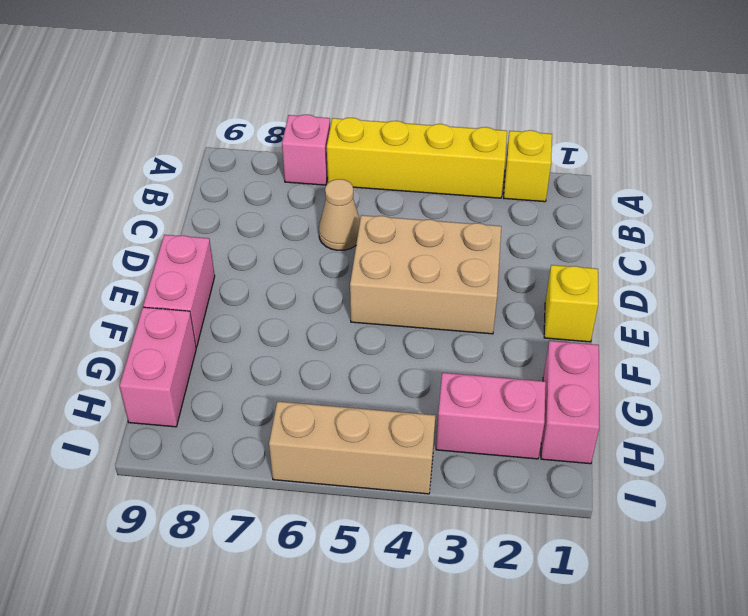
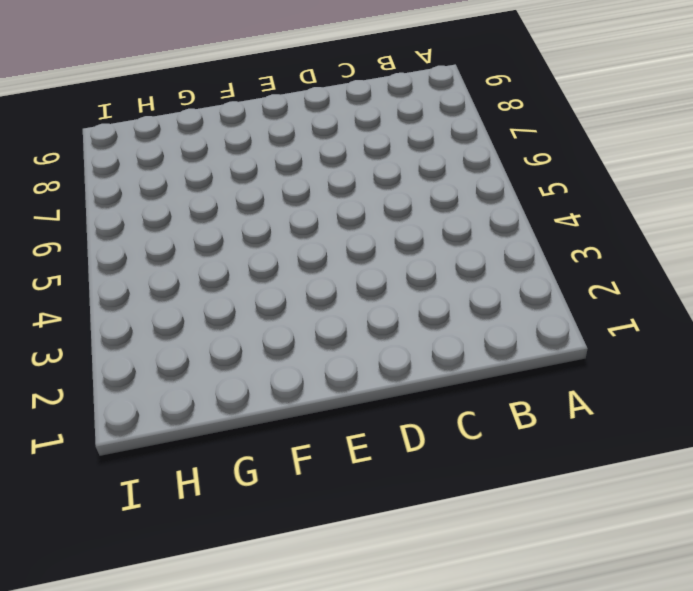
none -> yellow brick A2 level 1
none -> yellow brick A3:A6 level 1

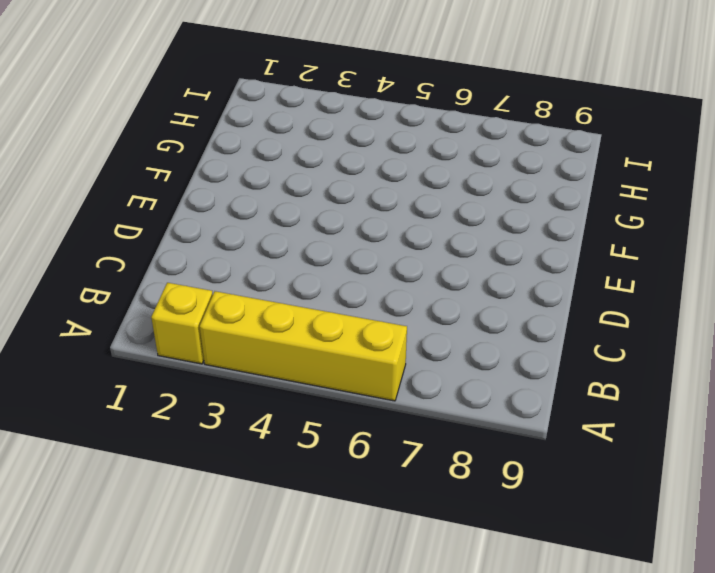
none -> pink brick A7 level 1
none -> tan cone C6 level 1

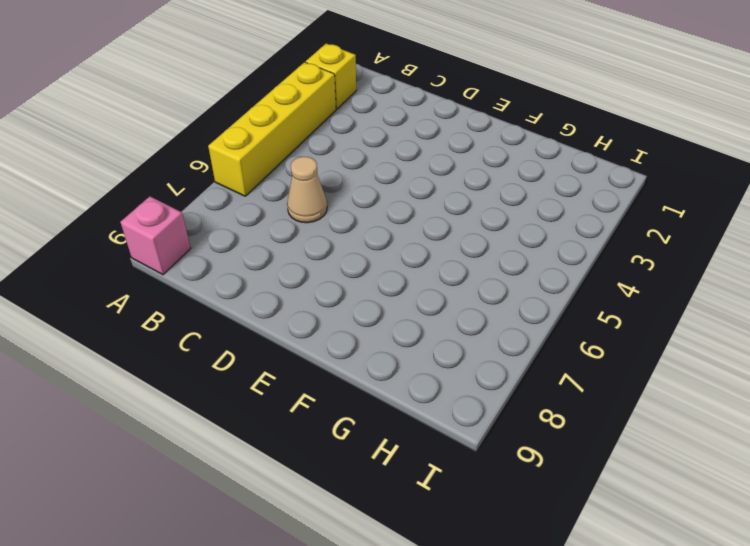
pink brick A9 level 1 -> pink brick A7 level 1
none -> tan brick D3:E5 level 1
none -> yellow brick E1 level 1

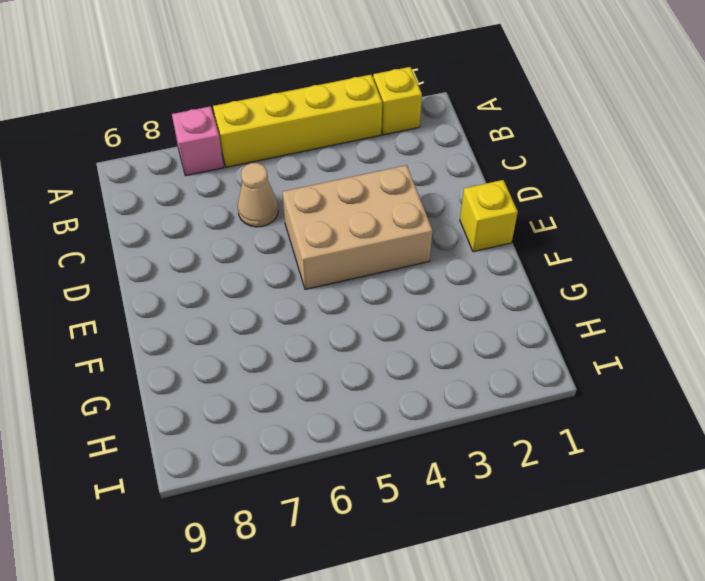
none -> pink brick E9:F9 level 1
none -> pink brick G1:H1 level 1

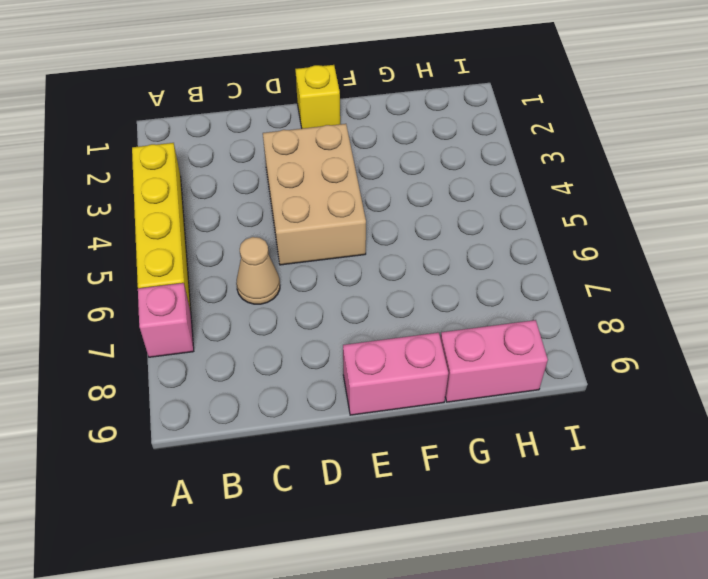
none -> yellow brick A2 level 1
none -> pink brick G1:H1 level 1

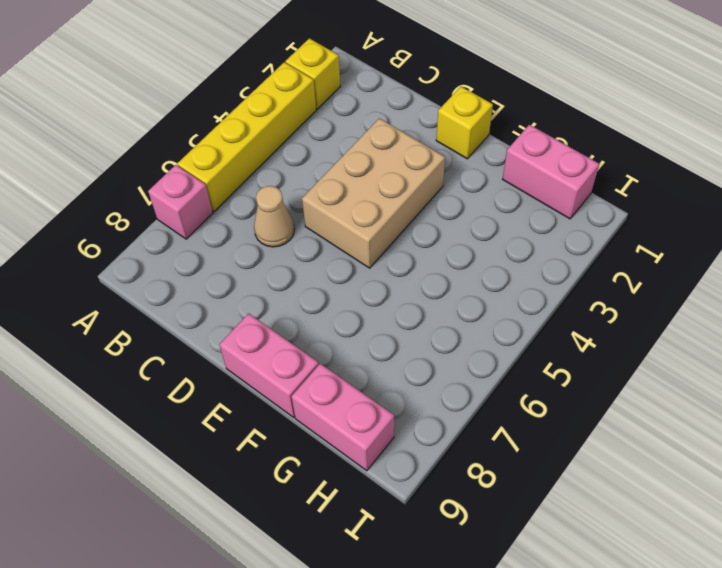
none -> pink brick H2:H3 level 1
none -> tan brick I4:I6 level 1

